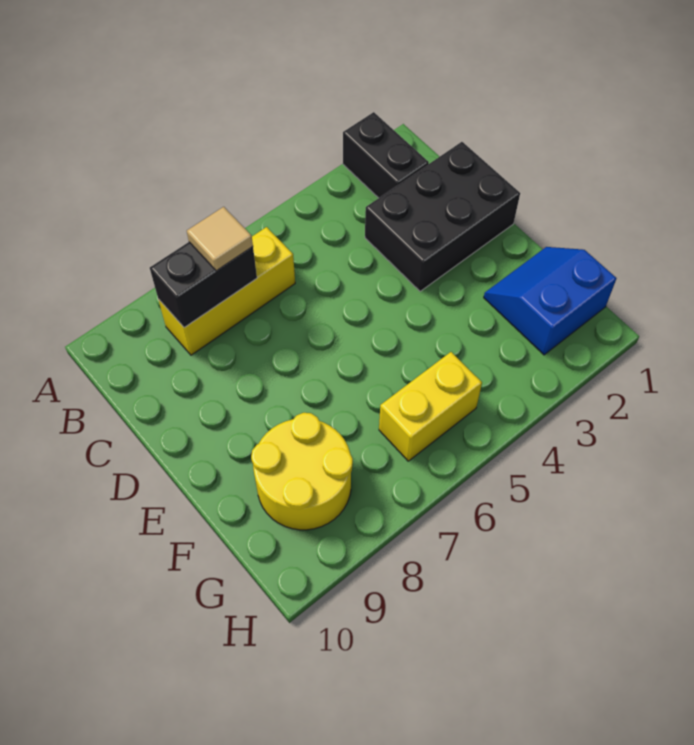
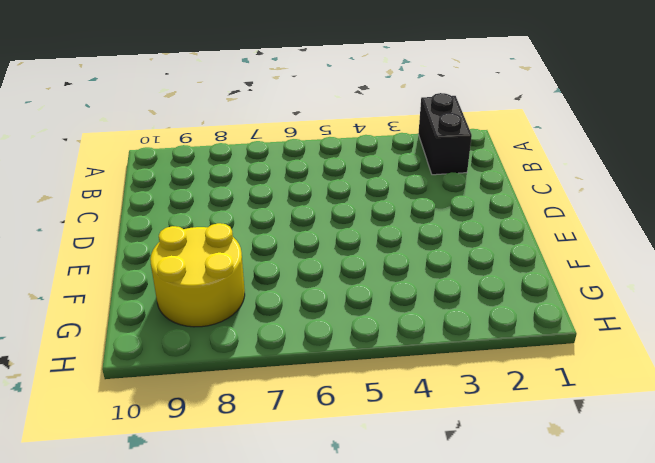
none -> yellow brick B6:B8 level 1
none -> black brick C1:D3 level 1

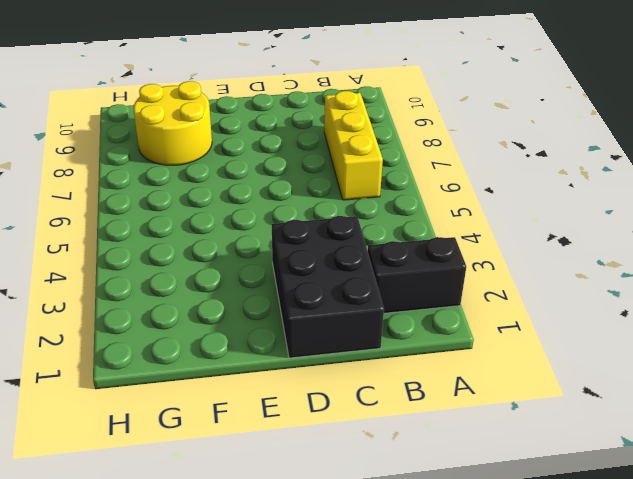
none -> blue slope F1:G2 level 1 top G
none -> yellow brick G5:G6 level 1

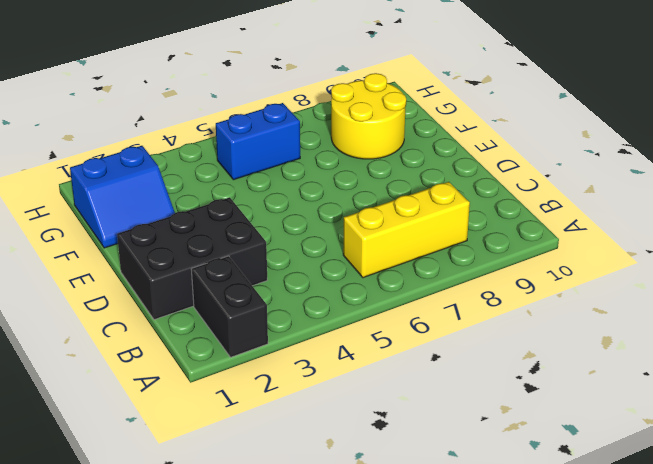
blue brick G5:G6 level 1 -> yellow brick G5:G6 level 1
none -> black brick B7:B8 level 2
none -> tan tile B7 level 3

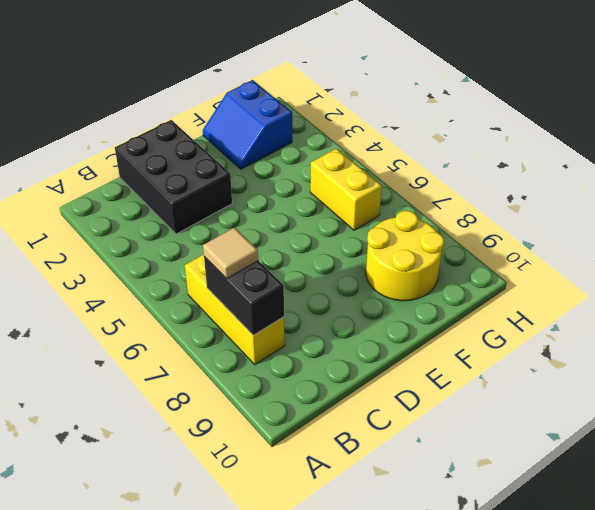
none -> black brick A2:B2 level 1

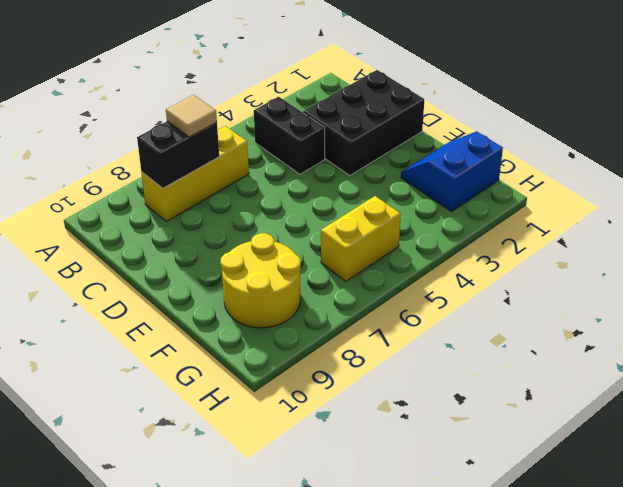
black brick B4:C4 level 1 -> black brick A2:B2 level 1

